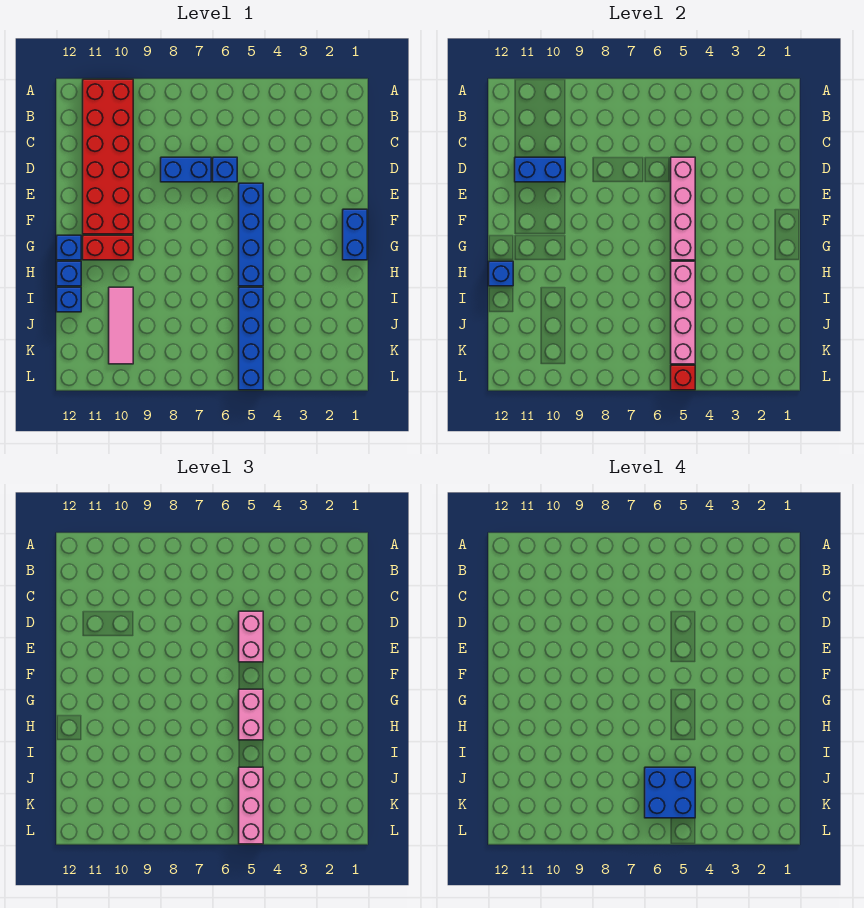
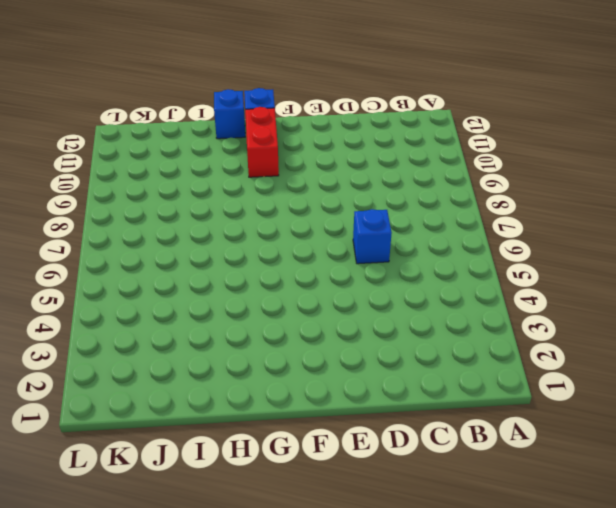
none -> red brick A10:F11 level 1
none -> blue brick D7:D8 level 1
none -> blue brick E5:H5 level 1

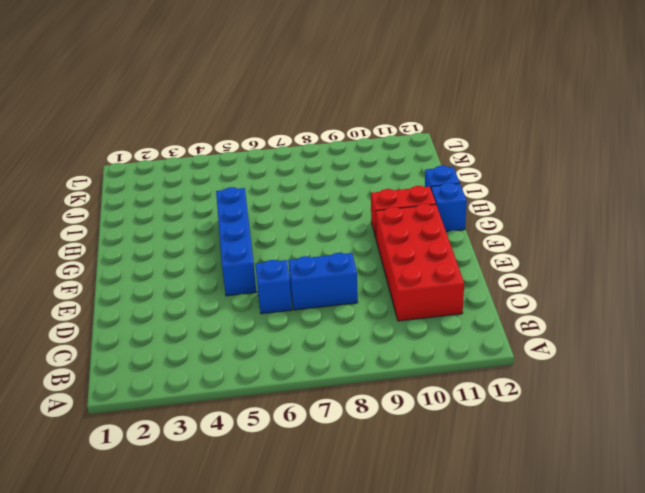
red brick C10:F11 level 1 -> red brick A10:F11 level 1
none -> blue brick F1:G1 level 1
none -> blue brick I5:L5 level 1
none -> pink tile I10:K10 level 1

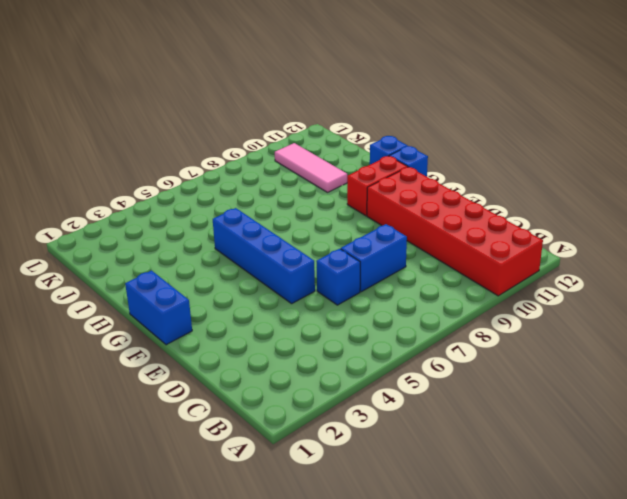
none -> blue brick I5:L5 level 1
none -> blue brick I12 level 1
none -> pink brick D5:G5 level 2

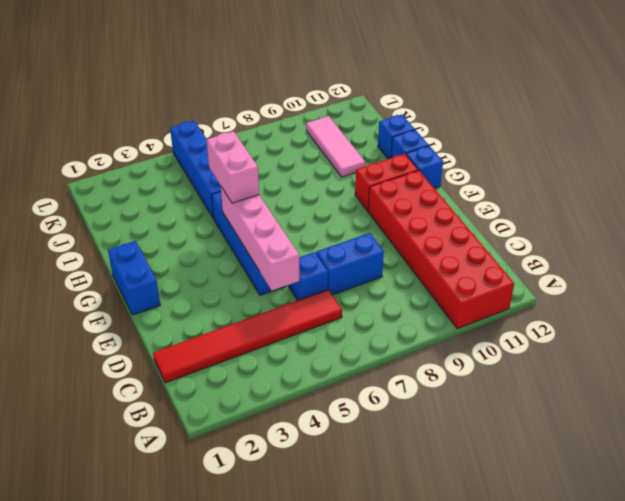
red tile C1:C6 level 1 -> none
none -> blue brick D10:D11 level 2
none -> pink brick H5:K5 level 2
none -> blue brick H12 level 2

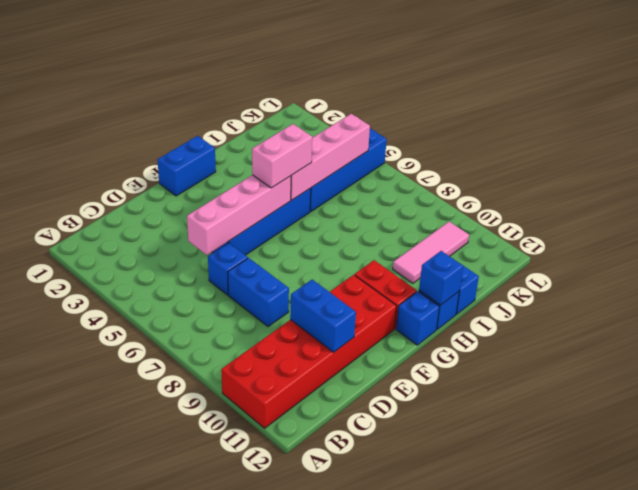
none -> red brick L5 level 2
none -> pink brick D5:E5 level 3
none -> pink brick J5:L5 level 3

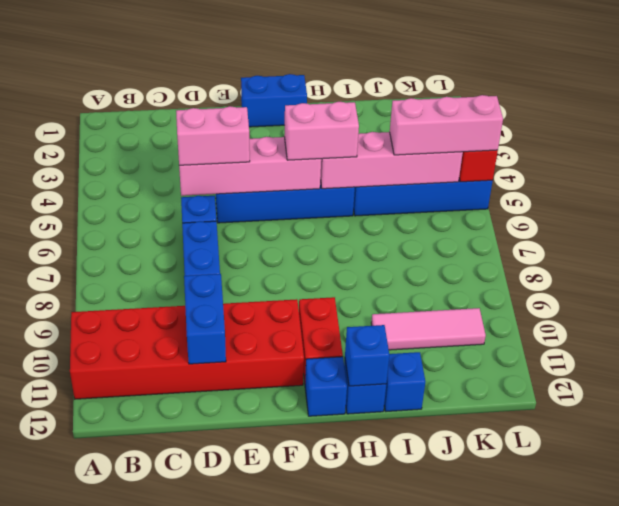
none -> blue brick J5:K6 level 4

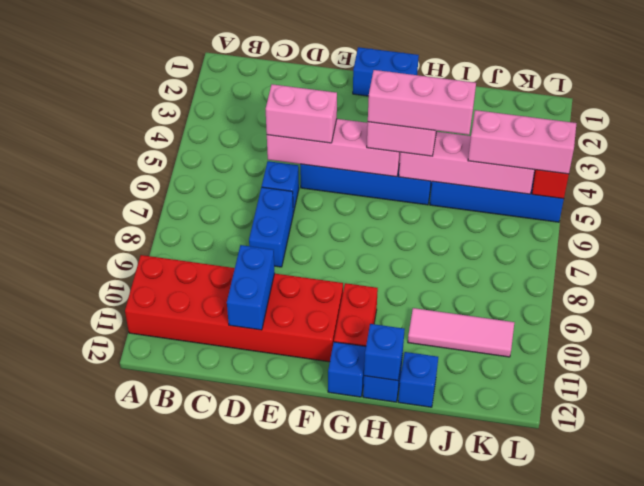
pink brick G5:I5 level 4 -> none
none -> blue brick J5:K6 level 4

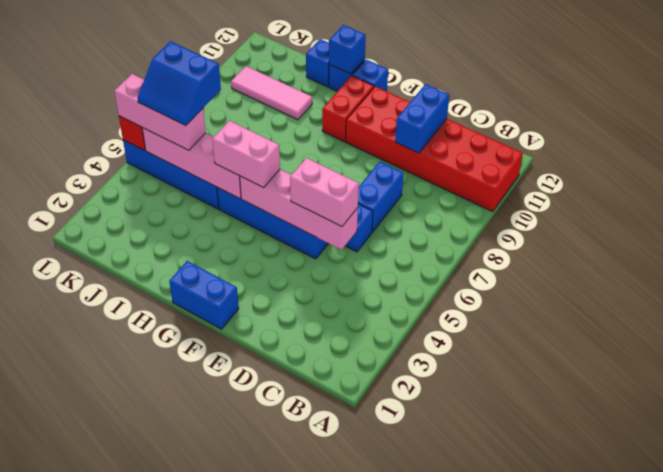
blue slope J5:K6 level 4 top 6 -> blue brick J5:K6 level 4

